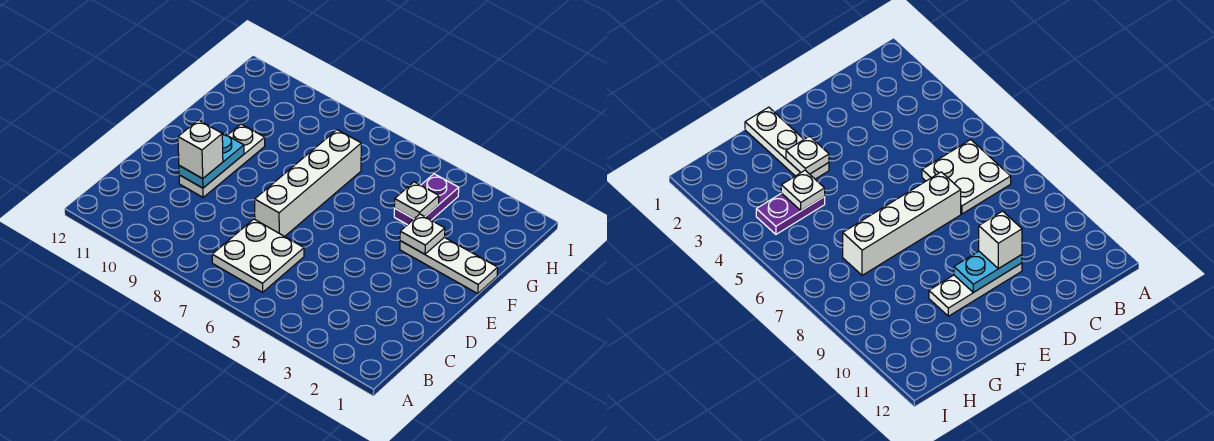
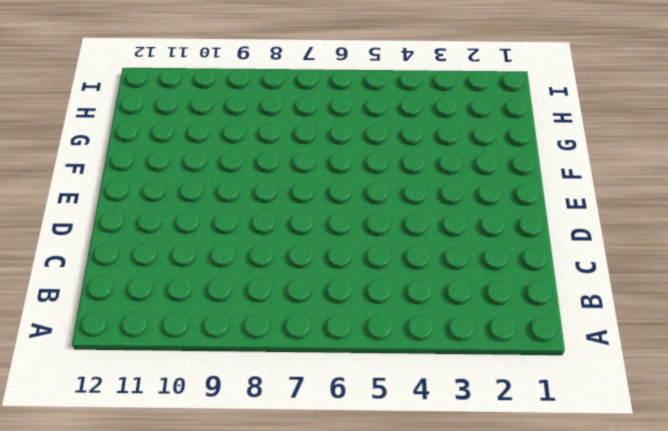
none -> white plate B6:C7 level 1
none -> white brick D7:G7 level 1

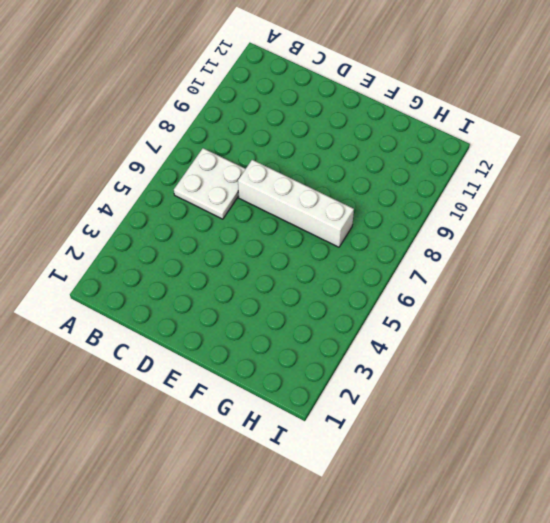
none -> white plate D10:F10 level 1
none -> white plate F1:F3 level 1

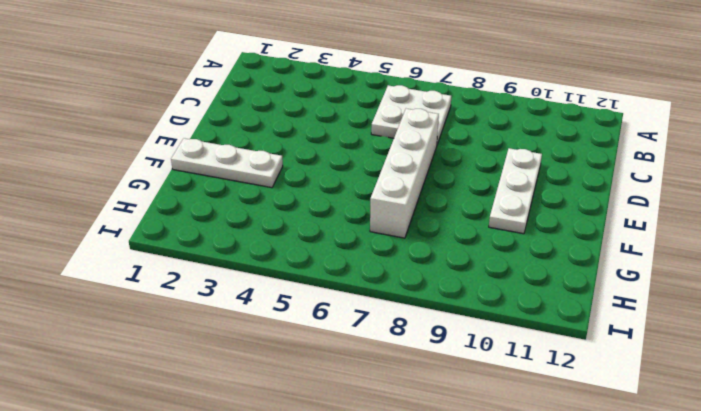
none -> purple plate G4:H4 level 1
none -> cyan plate D10:E10 level 2

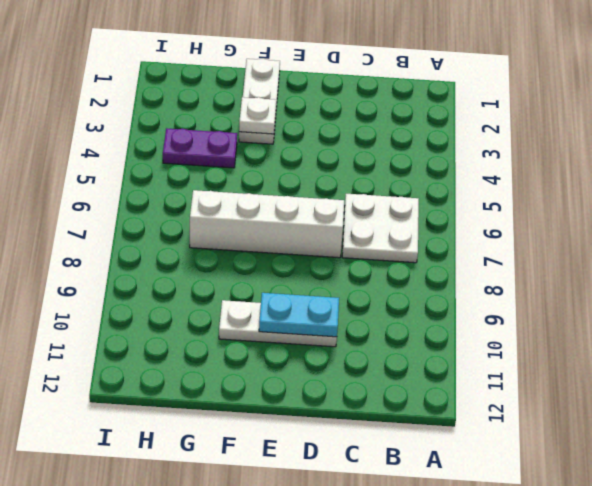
none -> white plate G4 level 2
none -> white brick D10 level 3

